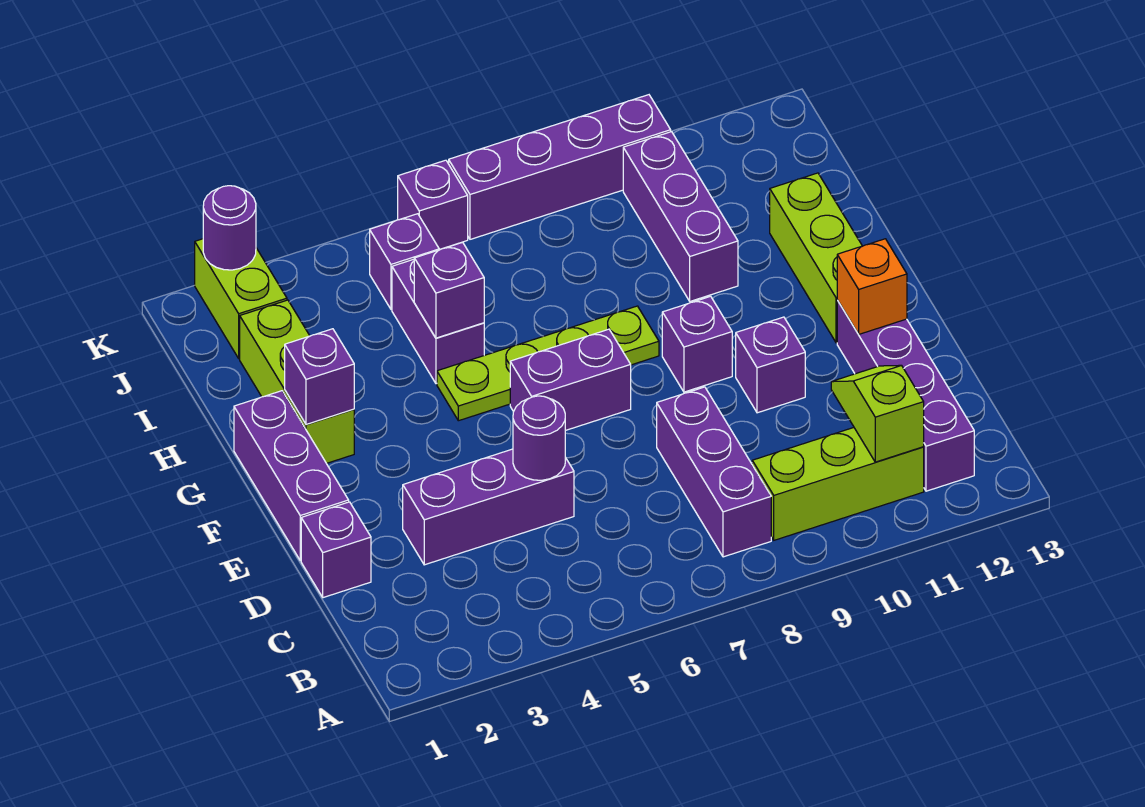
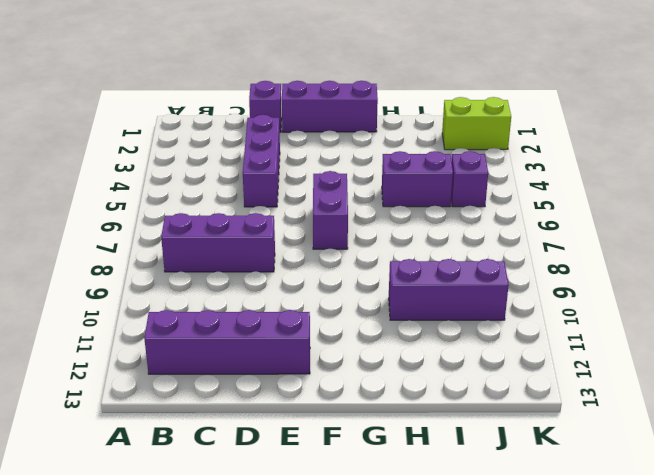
none -> lime brick B9:B11 level 1
none -> purple brick E10 level 1
none -> purple brick F9 level 1

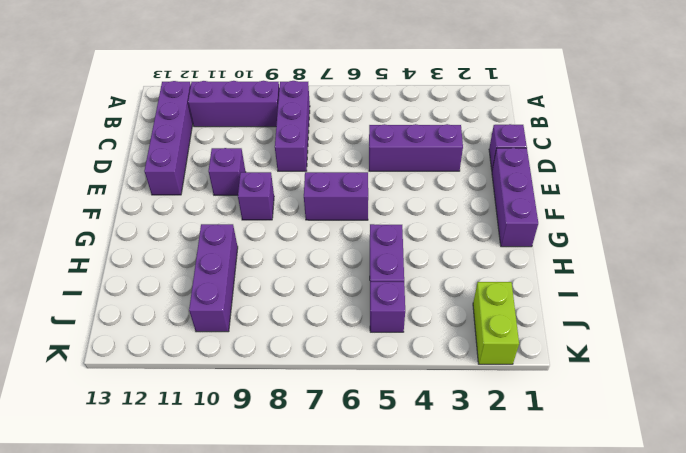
purple brick B9:B11 level 1 -> lime brick B9:B11 level 1
none -> lime brick F12:H12 level 1
none -> lime brick G2:I2 level 1
none -> lime plate G5:G8 level 1

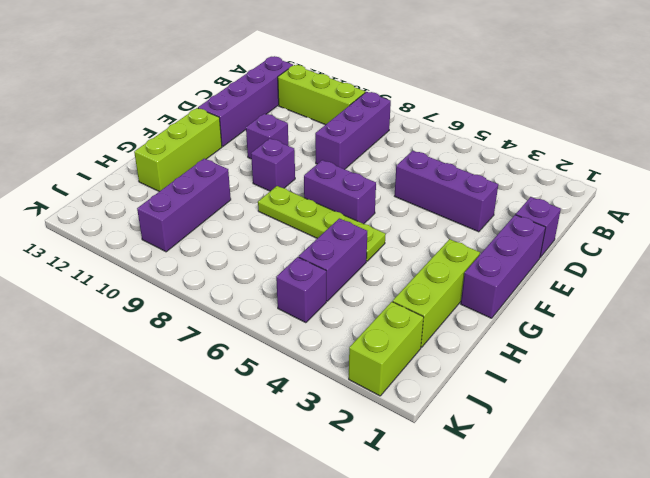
none -> purple brick K6 level 1
none -> purple brick K7:K10 level 1
none -> lime slope B11:C11 level 2 top B

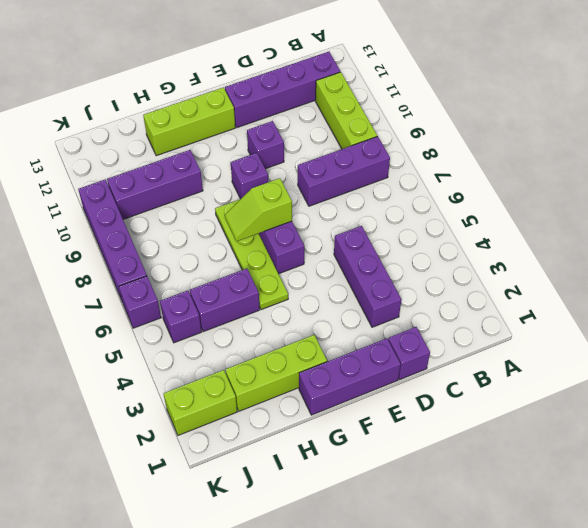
lime slope F7:G7 level 2 top F -> lime slope B11:C11 level 2 top B
none -> purple round brick D5 level 2
none -> orange brick E12 level 2
none -> purple brick G2 level 2

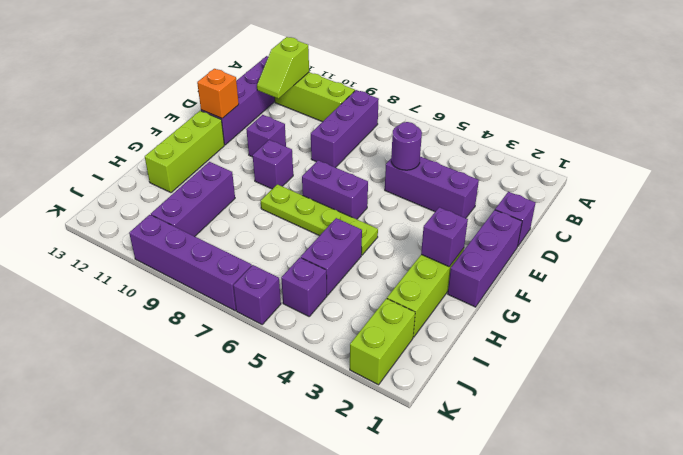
none -> purple brick H5 level 2
none -> purple round brick K2 level 2

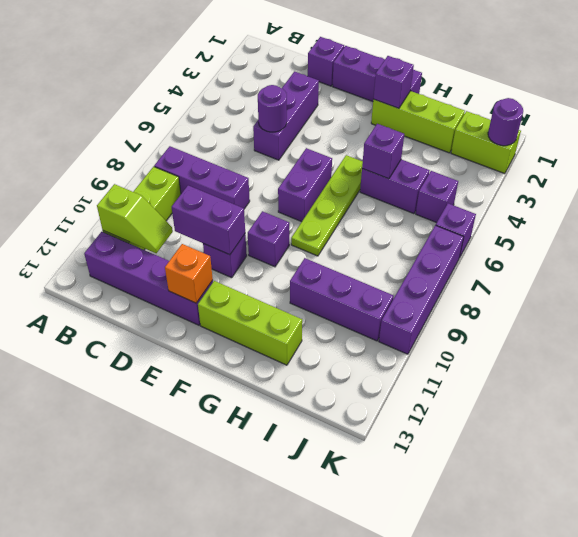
purple brick D10:E10 level 2 -> none

